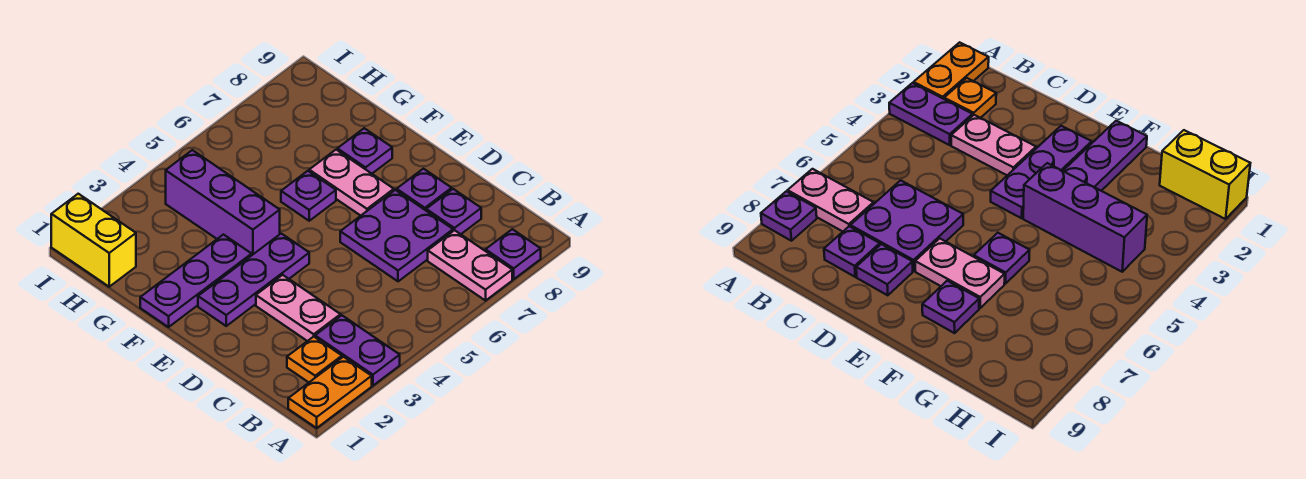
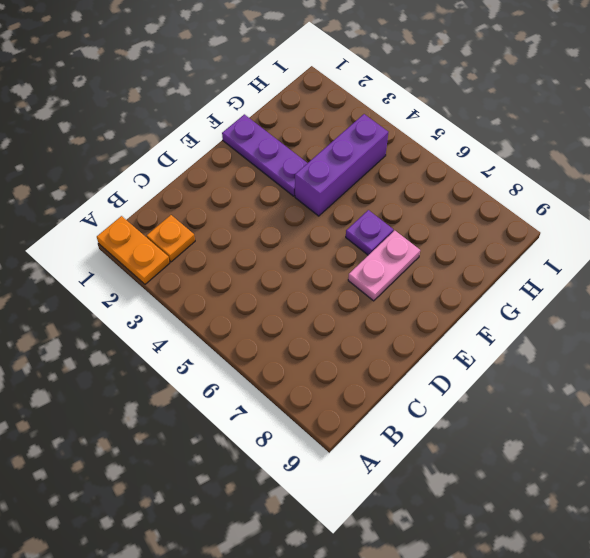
none -> purple plate A3:B3 level 1
none -> pink plate A7:B7 level 1
none -> purple plate A8 level 1

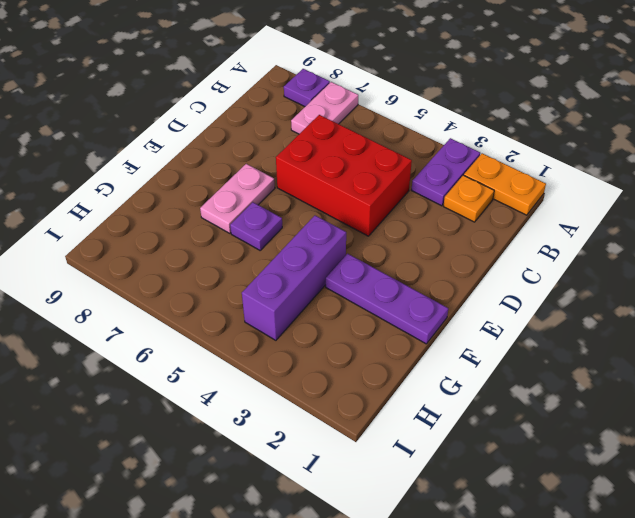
red brick C4:D6 level 1 -> purple plate C6:D7 level 1
none -> pink plate C3:D3 level 1
none -> purple plate C8 level 1
none -> purple plate D8 level 1

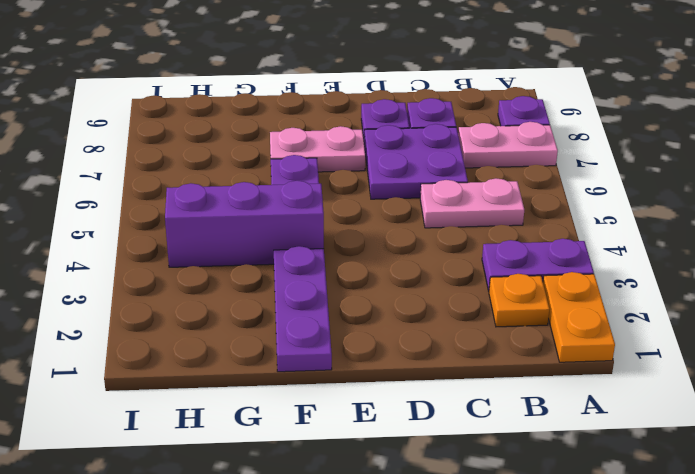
pink plate B5:C5 level 1 -> pink plate C3:D3 level 1
none -> purple plate E2:E4 level 1
none -> purple plate F8 level 1
none -> yellow brick H1:I1 level 1

